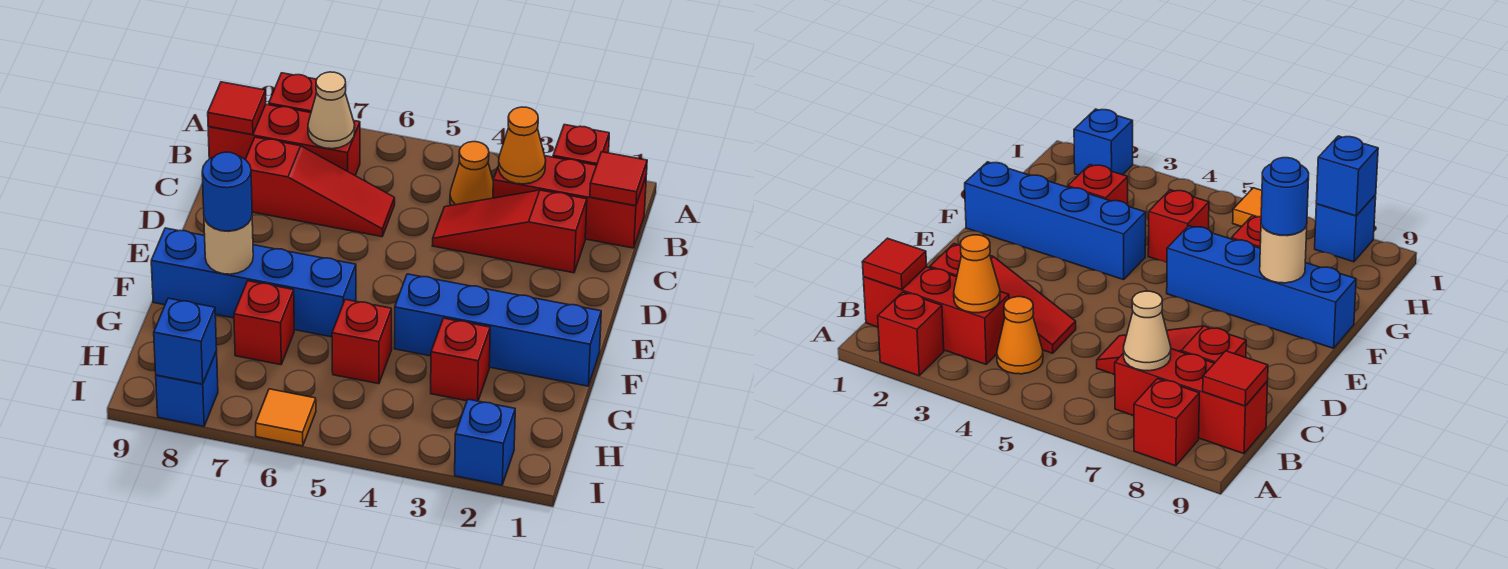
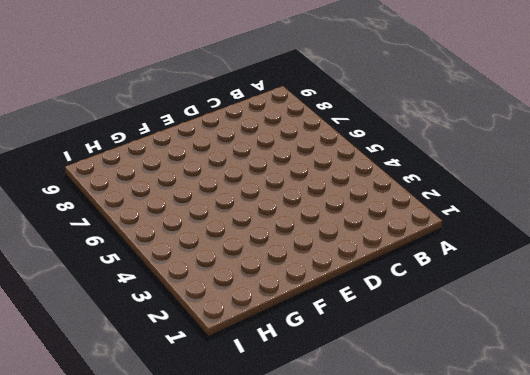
none -> red brick A2 level 1
none -> red brick A8 level 1
none -> red brick B1:B3 level 1

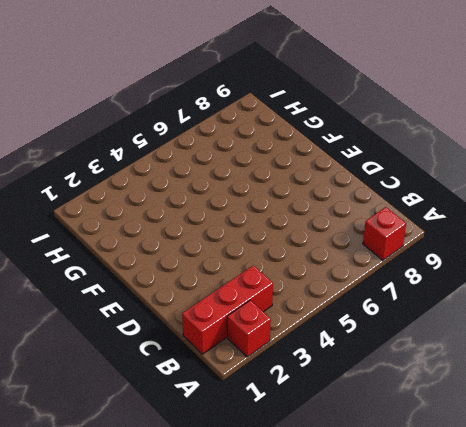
none -> orange cone B4 level 1
none -> red brick B7:B9 level 1
none -> red slope C2:C4 level 1 top 2

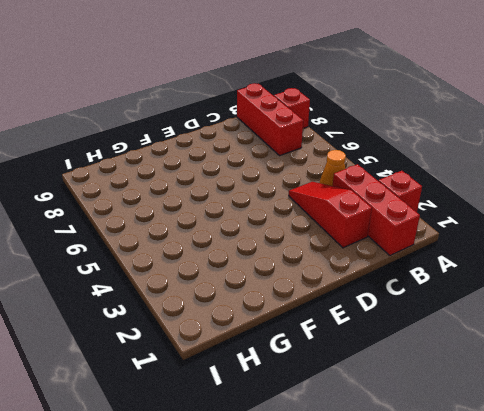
none -> red slope C6:C8 level 1 top 8
none -> blue brick F1:F4 level 1
none -> blue brick F6:F9 level 1

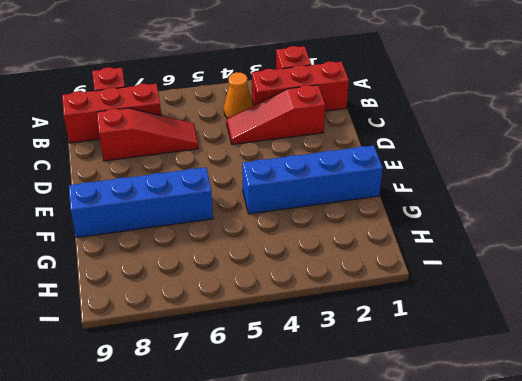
none -> red brick G3 level 1
none -> red brick G5 level 1
none -> red brick G7 level 1

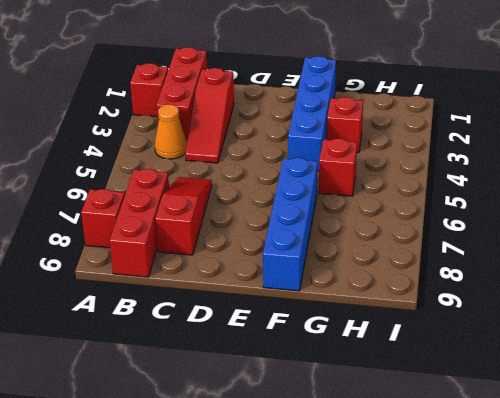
none -> red brick G7 level 1
none -> blue brick I2 level 1
none -> orange tile I6 level 1

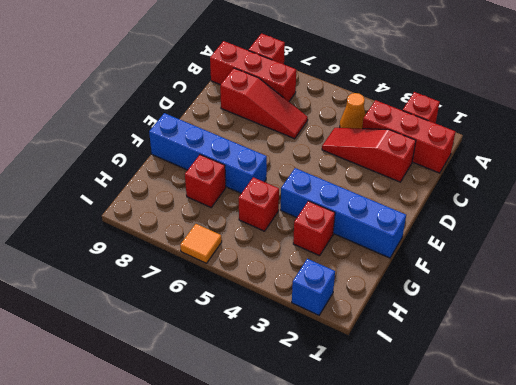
none -> blue brick I8 level 1
none -> red tile B1 level 2
none -> orange cone B3 level 2

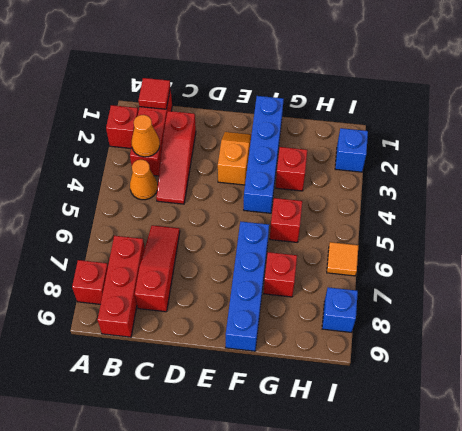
orange slope E2:E3 level 1 top 3 -> none
none -> tan cone B7 level 2
none -> red tile B9 level 2
none -> tan round brick F8 level 2

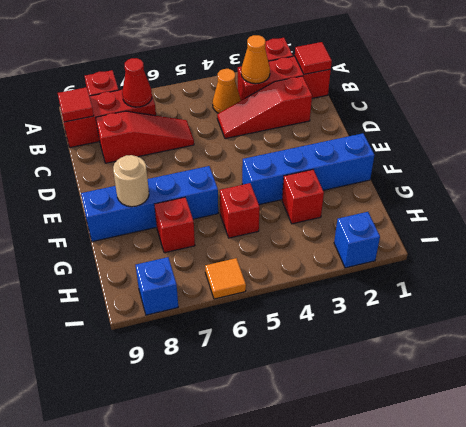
red cone B7 level 2 -> tan cone B7 level 2
none -> blue brick I8 level 2
none -> blue round brick F8 level 3

